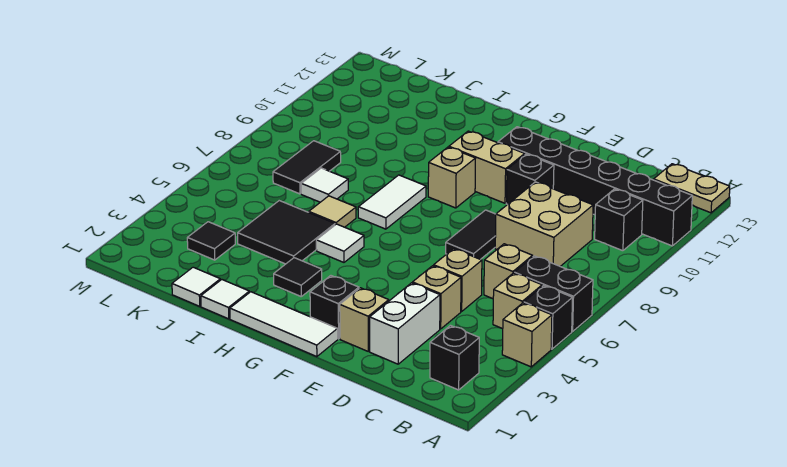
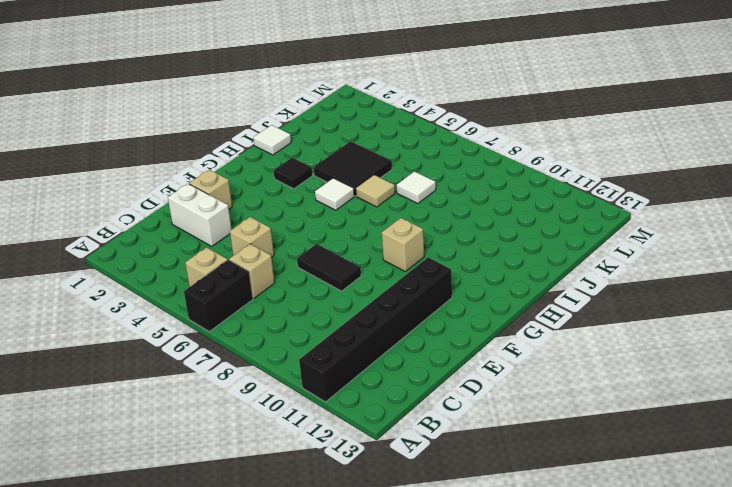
none -> tan brick A4 level 1
none -> black brick A5 level 1
none -> tan plate A13:B13 level 1
none -> black brick B2 level 1

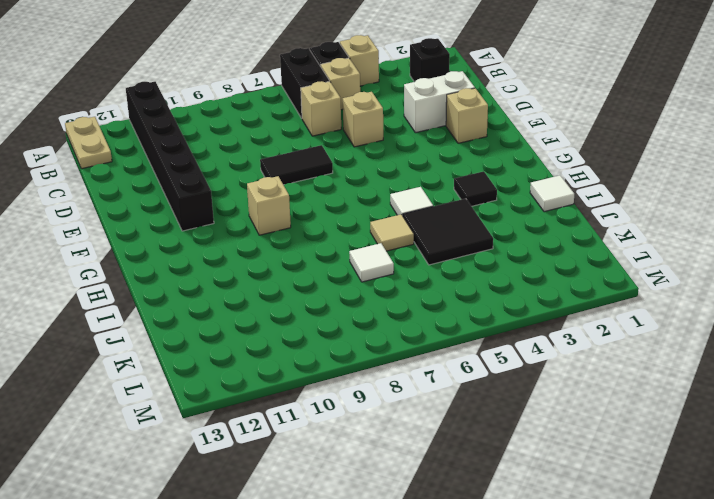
none -> black brick B10 level 1
none -> tan brick C8:D9 level 1
none -> tan brick D4 level 1
none -> black brick E10 level 1

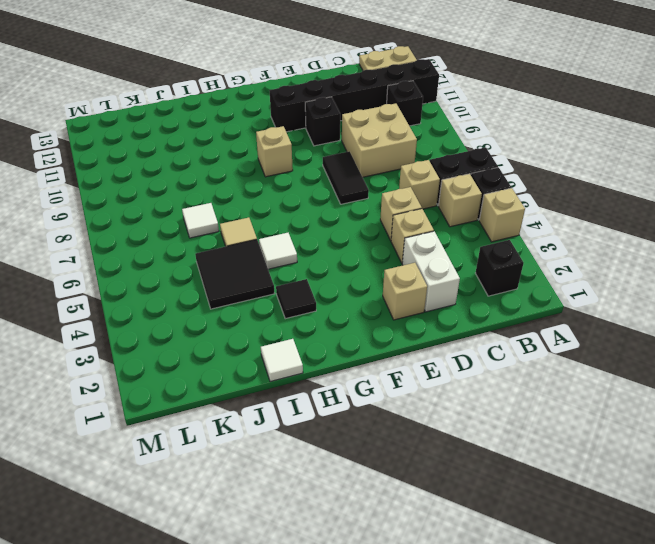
none -> white tile F1:H1 level 1
none -> black brick F2 level 1
none -> tan brick F10:G10 level 1
none -> white tile H7:H8 level 1

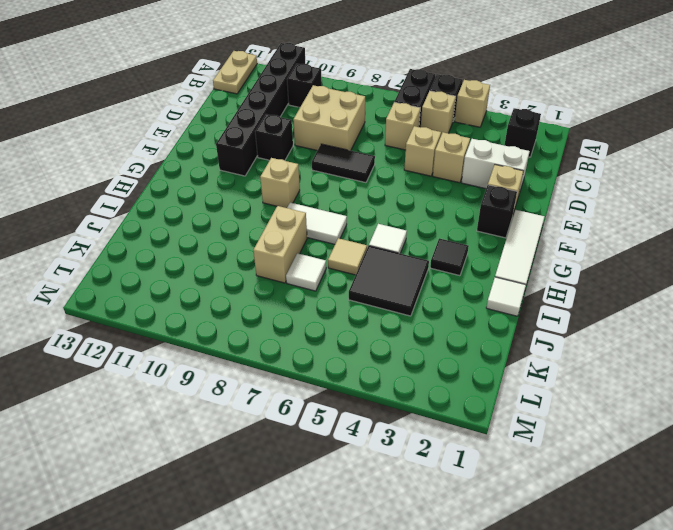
tan brick I8:J8 level 1 -> tan brick F10:G10 level 1
none -> white tile J1 level 1
none -> black tile K3 level 1
none -> black tile K7:K8 level 1

